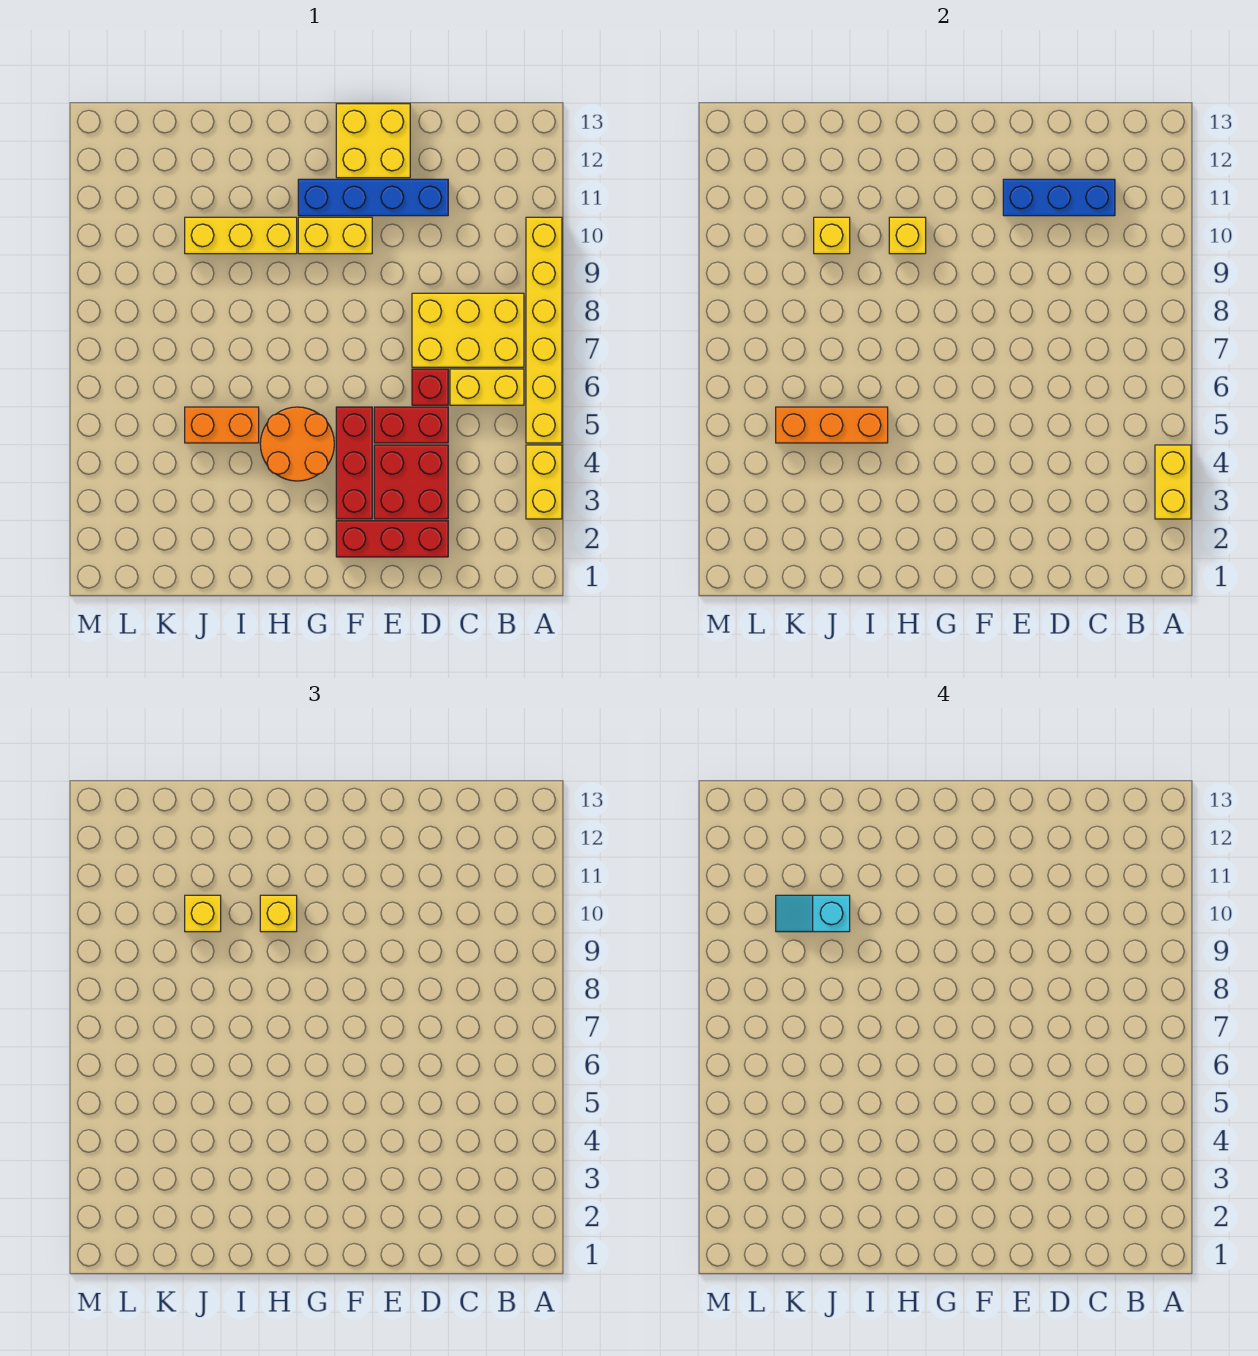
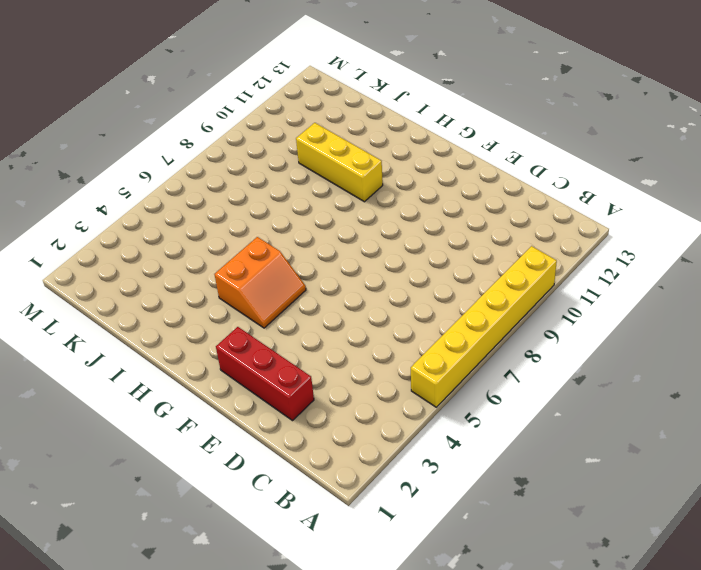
orange slope G4:H5 level 1 top H -> orange round brick G4:H5 level 1
none -> yellow brick A3:A4 level 1
none -> yellow brick B6:C6 level 1
none -> yellow brick B7:D8 level 1

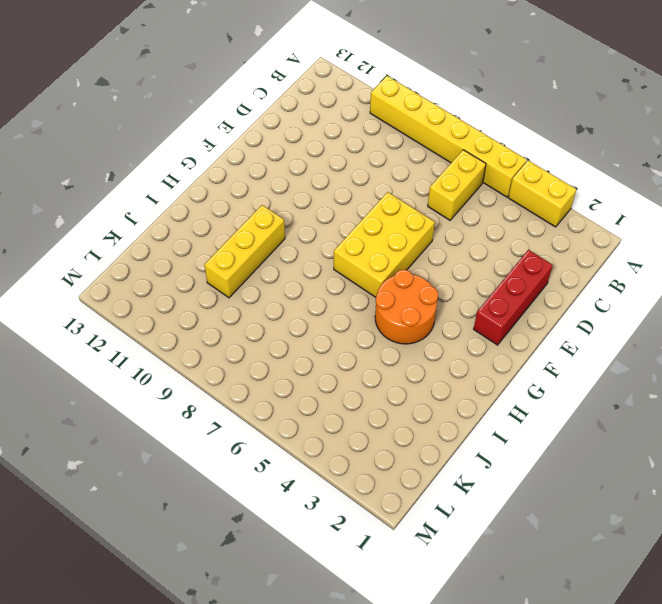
yellow brick E6:G7 level 1 -> yellow brick B7:D8 level 1
none -> red brick D3:E4 level 1
none -> red brick D5:E5 level 1
none -> red brick D6 level 1

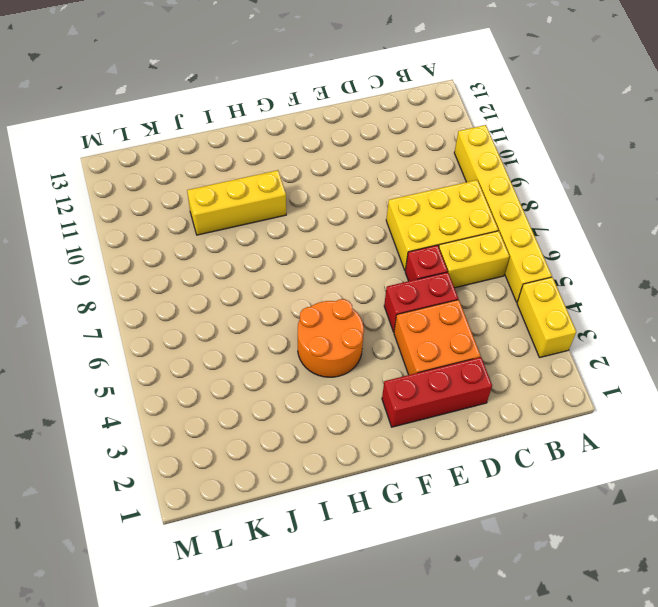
orange brick D3:E4 level 1 -> red brick D3:E4 level 1
none -> blue brick D11:G11 level 1
none -> yellow brick E12:F13 level 1
none -> red brick F3:F5 level 1

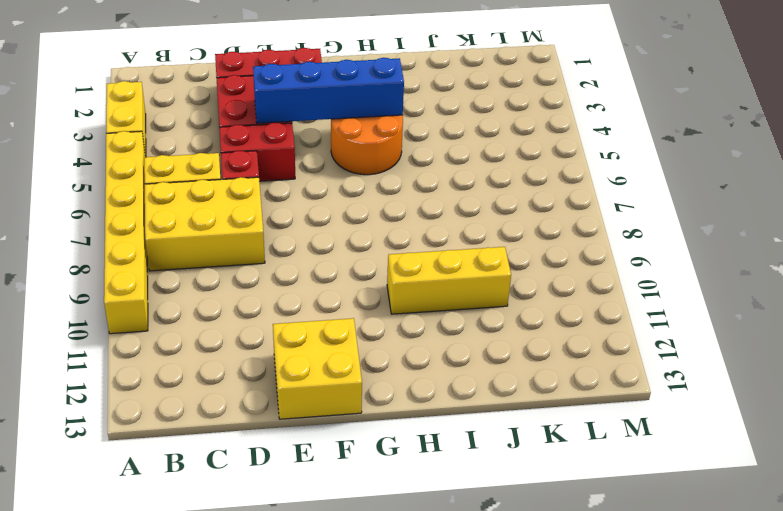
blue brick E4:H4 level 2 -> blue brick D11:G11 level 1
none -> red brick F3:F5 level 1
none -> yellow brick F10:G10 level 1
none -> orange brick I5:J5 level 1

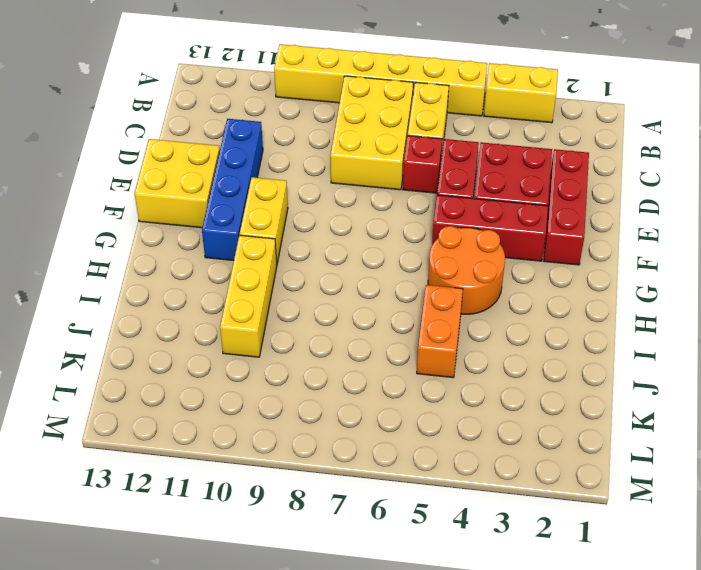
none -> yellow brick A3:A4 level 2
none -> blue brick C11:E11 level 2
none -> yellow brick H10 level 2

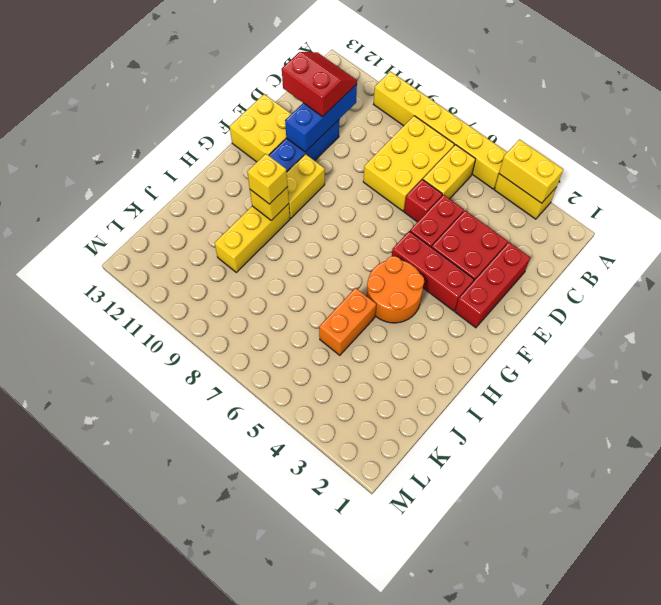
red slope C11:D12 level 3 top D -> none
none -> orange brick I5:K5 level 2
none -> yellow brick J10 level 2
none -> yellow brick J10 level 3

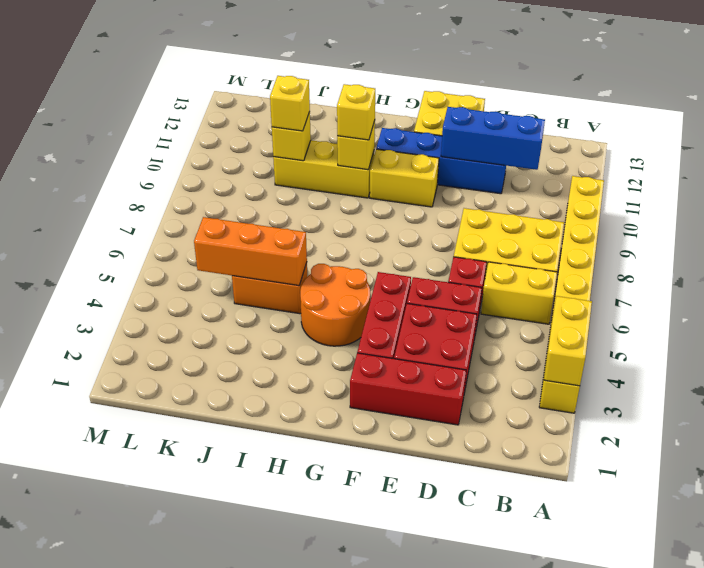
none -> cyan slope J10:K10 level 4 top J

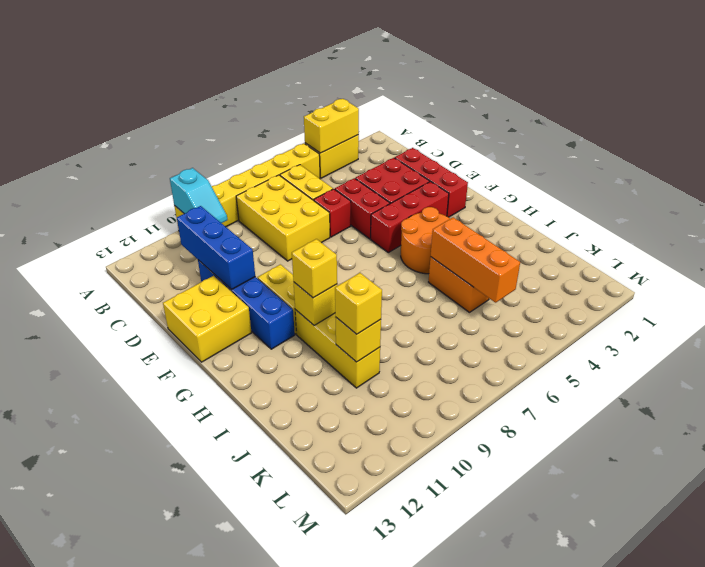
cyan slope A10:B10 level 2 top A -> cyan slope J10:K10 level 4 top J

